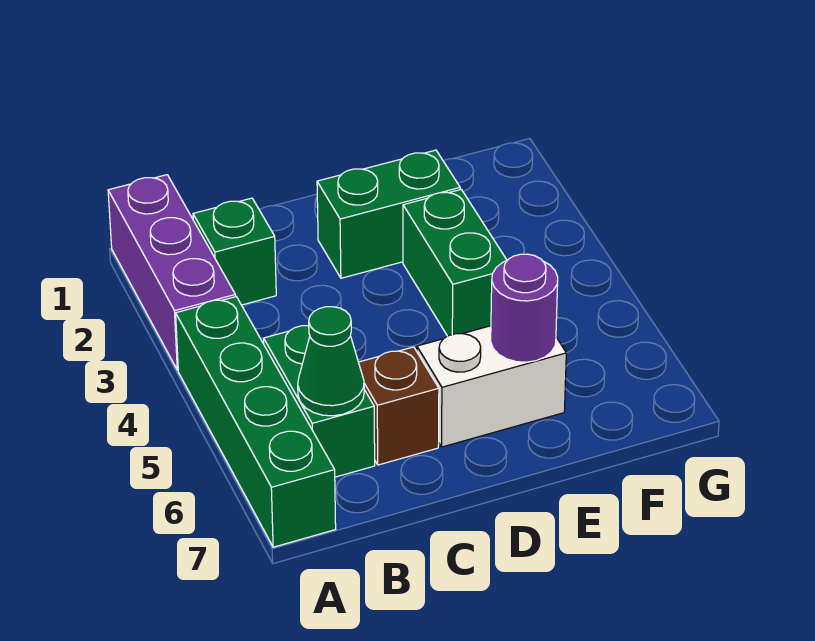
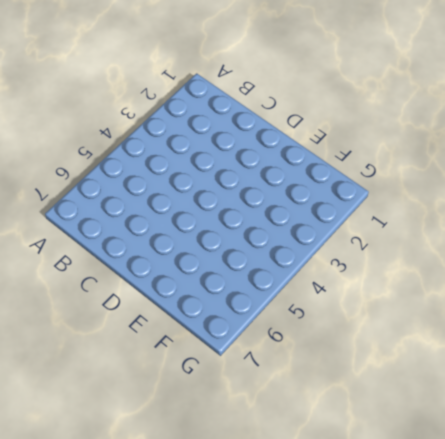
none -> purple brick A1:A3 level 1
none -> green brick A4:A7 level 1

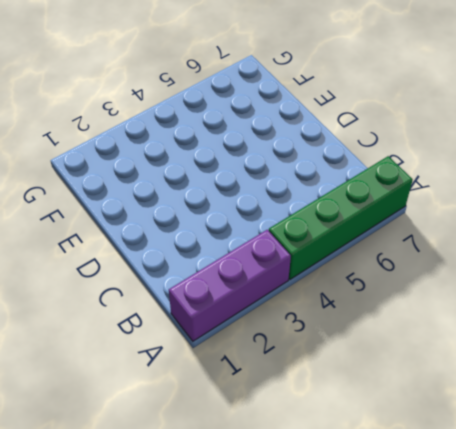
none -> green brick B2 level 1
none -> green brick B5:B6 level 1

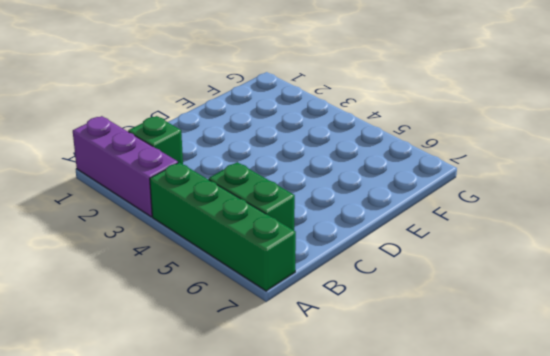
none -> brown brick C6 level 1
none -> green brick D2:E2 level 1

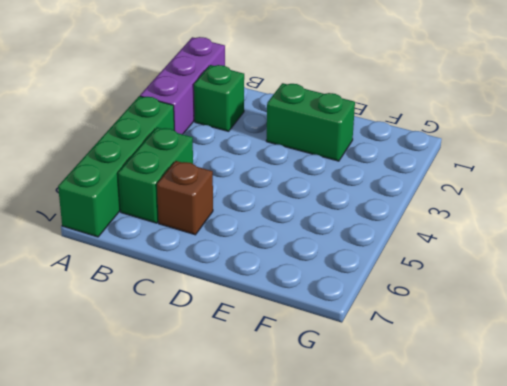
none -> white brick D6:E6 level 1
none -> green brick E3:E4 level 1

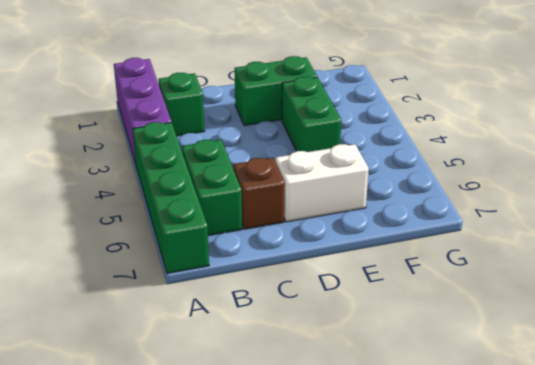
none -> green cone B6 level 2
none -> purple round brick E6 level 2

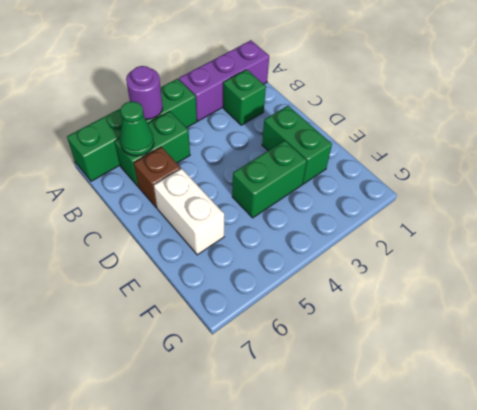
purple round brick A5 level 2 -> purple round brick E6 level 2

